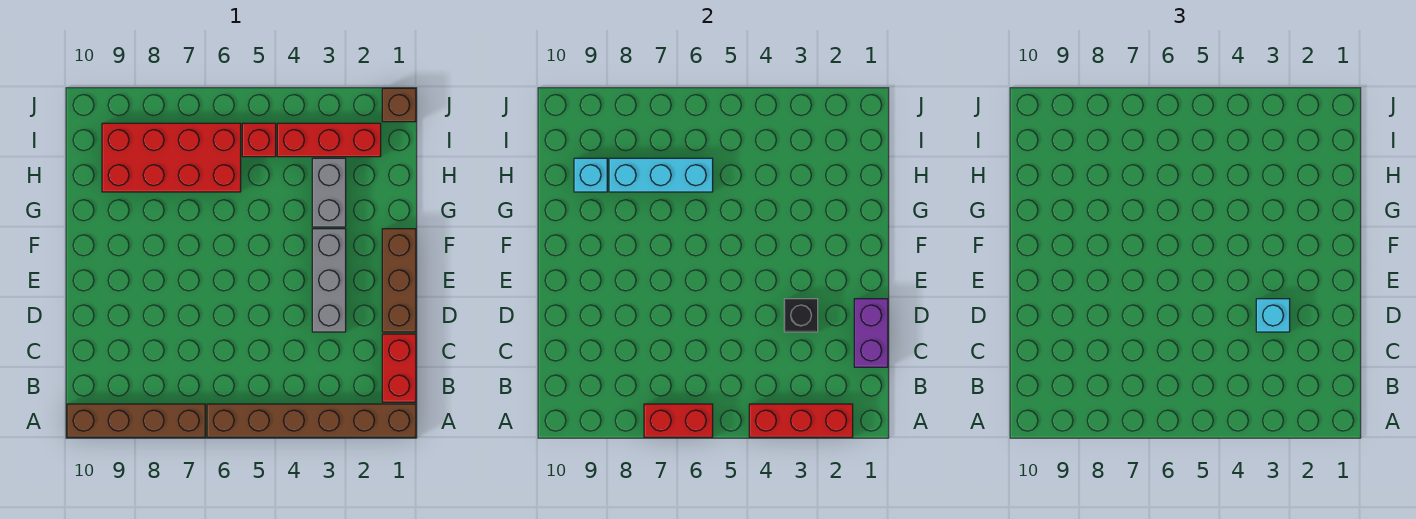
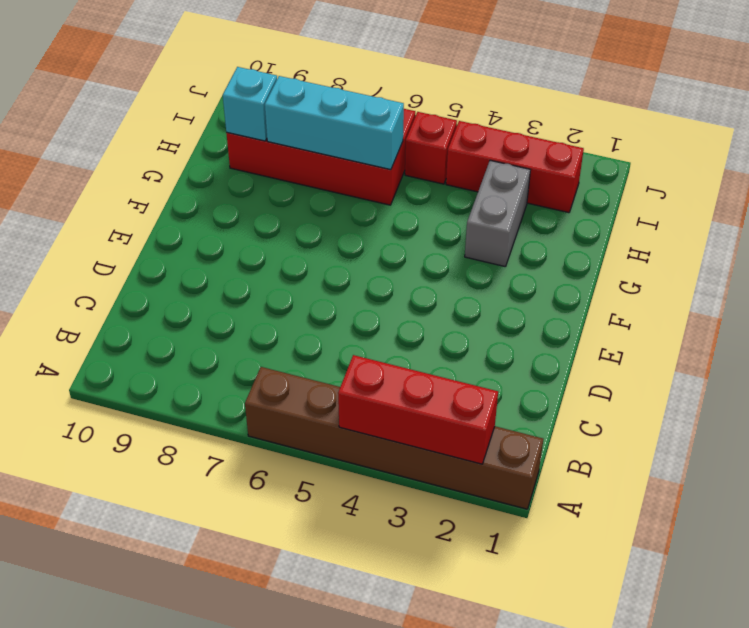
none -> brown brick A7:A10 level 1
none -> red brick B1:C1 level 1
none -> brown brick D1:F1 level 1

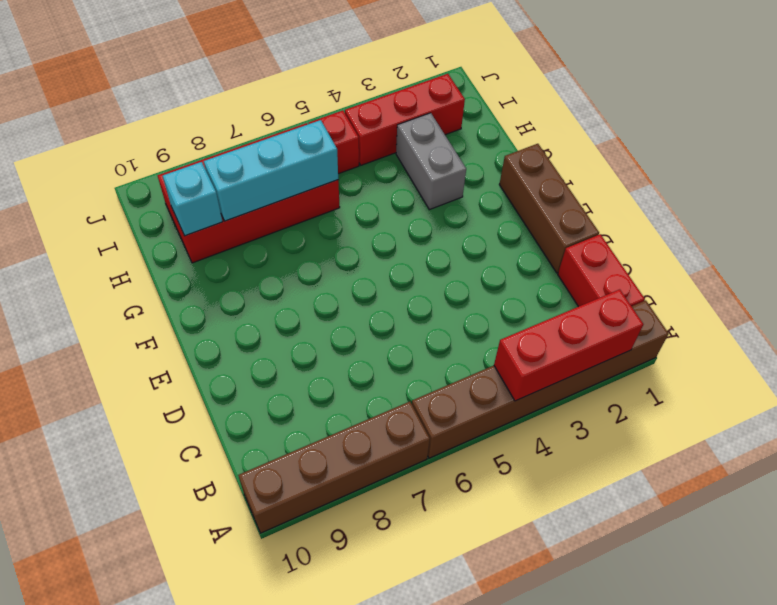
none -> grey brick D3:F3 level 1
none -> brown brick J1 level 1
none -> red brick A6:A7 level 2

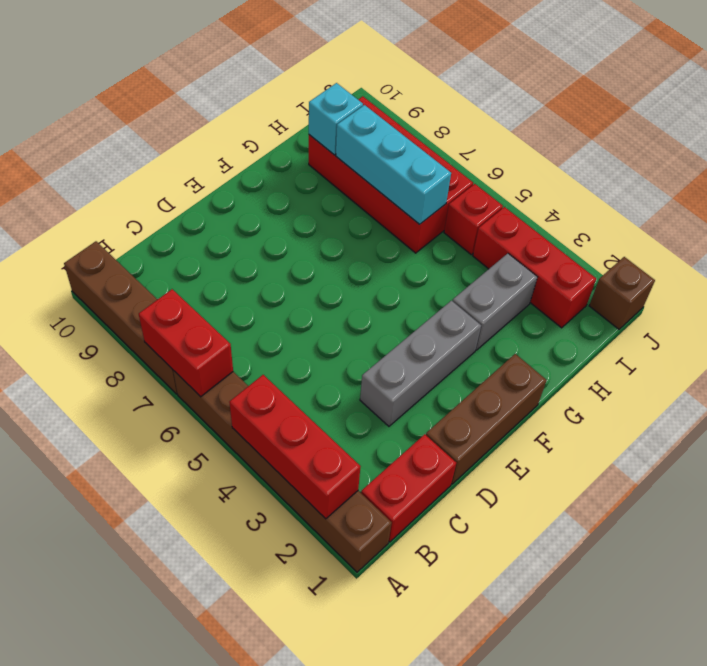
none -> purple brick C1:D1 level 2
none -> black brick D3 level 2
none -> cyan brick D3 level 3

